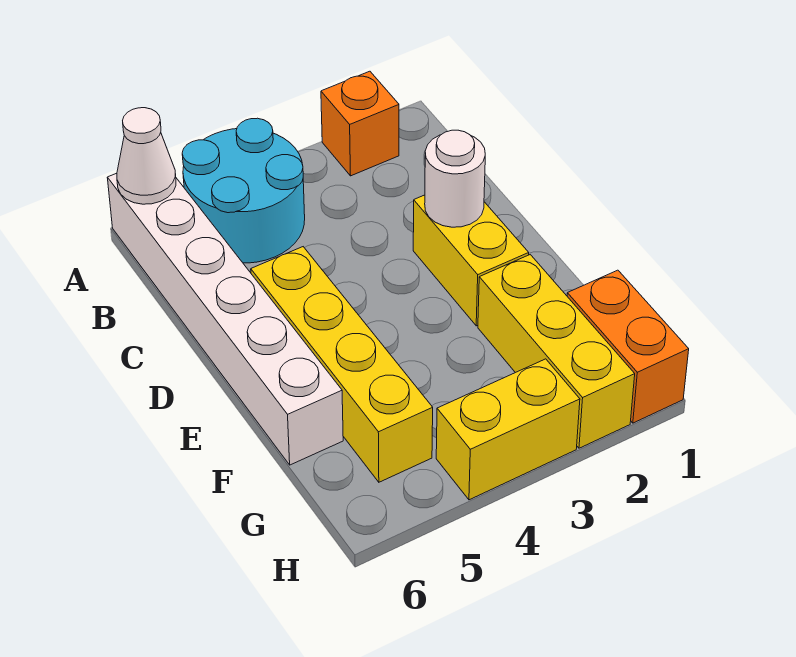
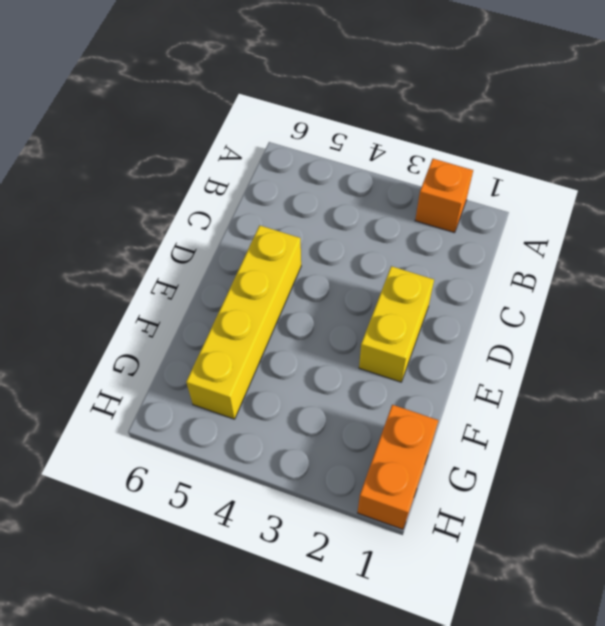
none -> cyan round brick A4:B5 level 1
none -> white brick A6:F6 level 1

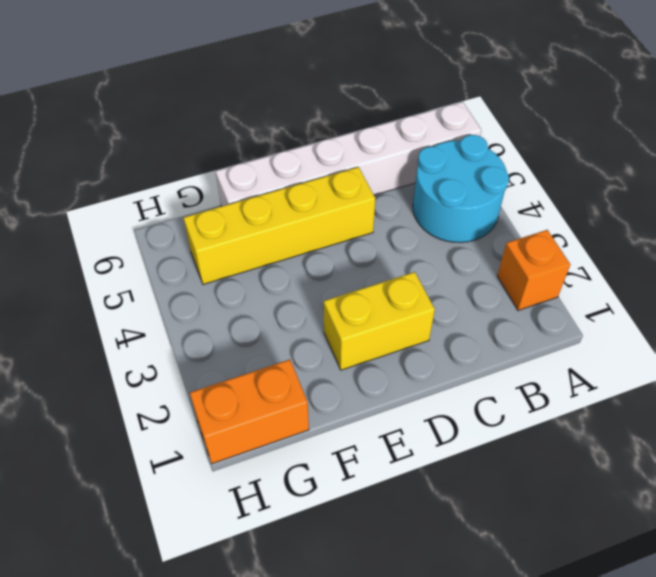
none -> yellow brick F2:H2 level 1
none -> yellow brick H3:H4 level 1

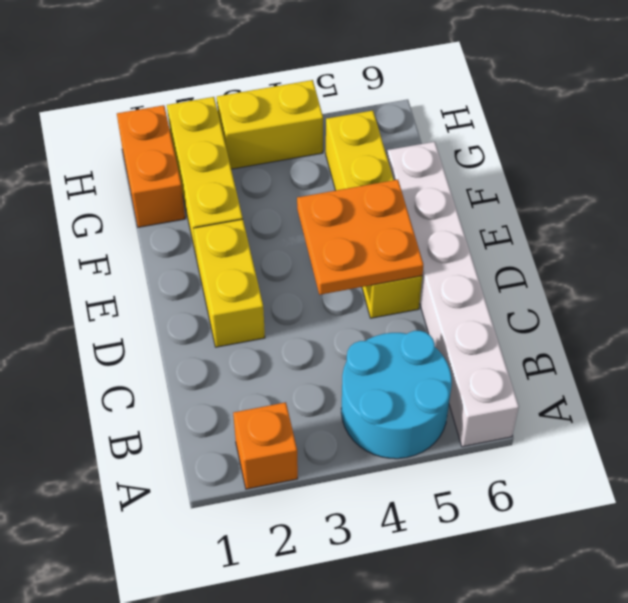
orange plate D4:E5 level 2 -> none
none -> white cone A6 level 2
none -> white round brick D2 level 2

